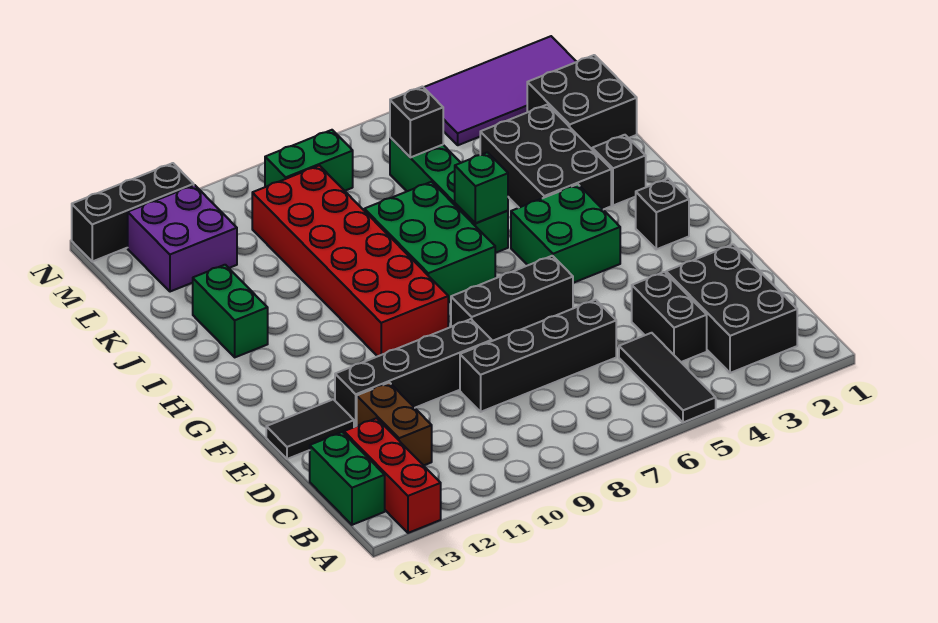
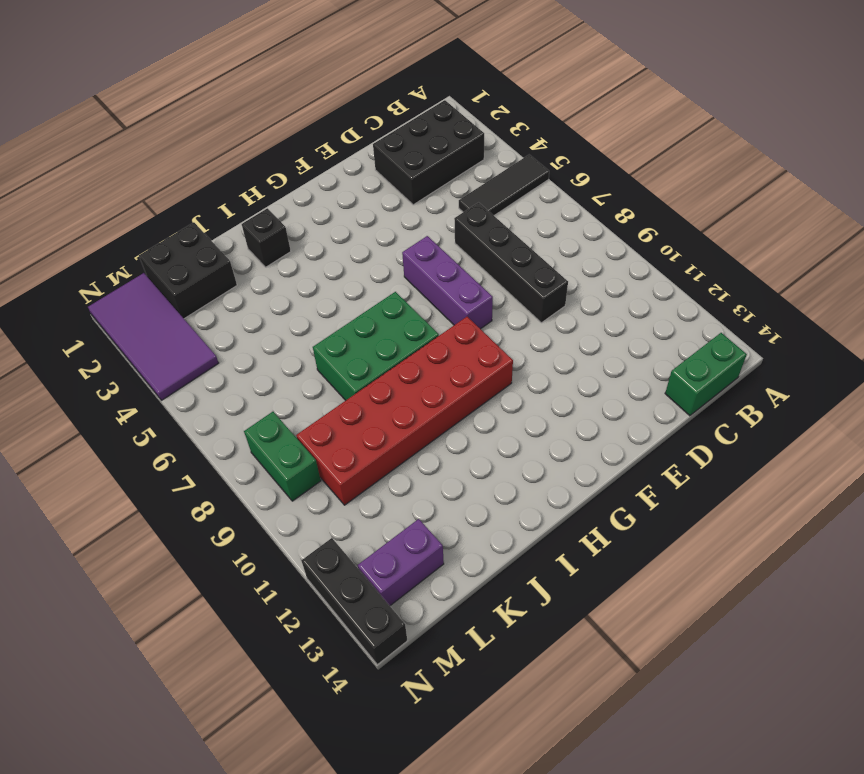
purple brick F6:F8 level 1 -> black brick F6:F8 level 1
purple brick L13:M13 level 1 -> purple brick L12:M13 level 1
none -> red brick A13:C13 level 1
none -> black brick C4:D4 level 1
none -> brown brick C12:D12 level 1

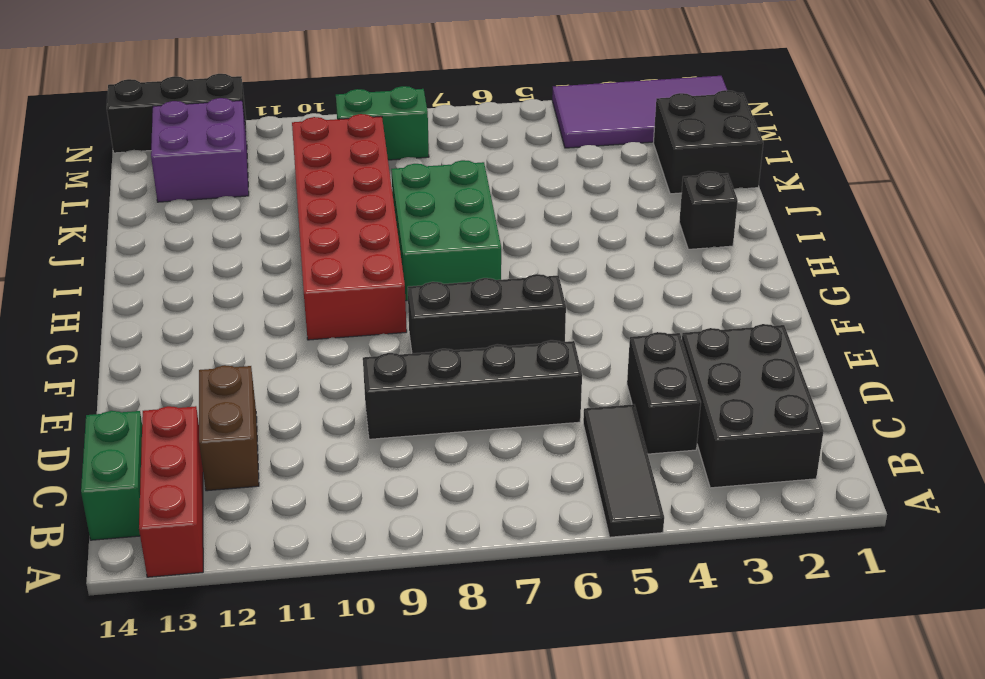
none -> black brick E9:E12 level 1
none -> black tile E13:E14 level 1
none -> black brick G2 level 1

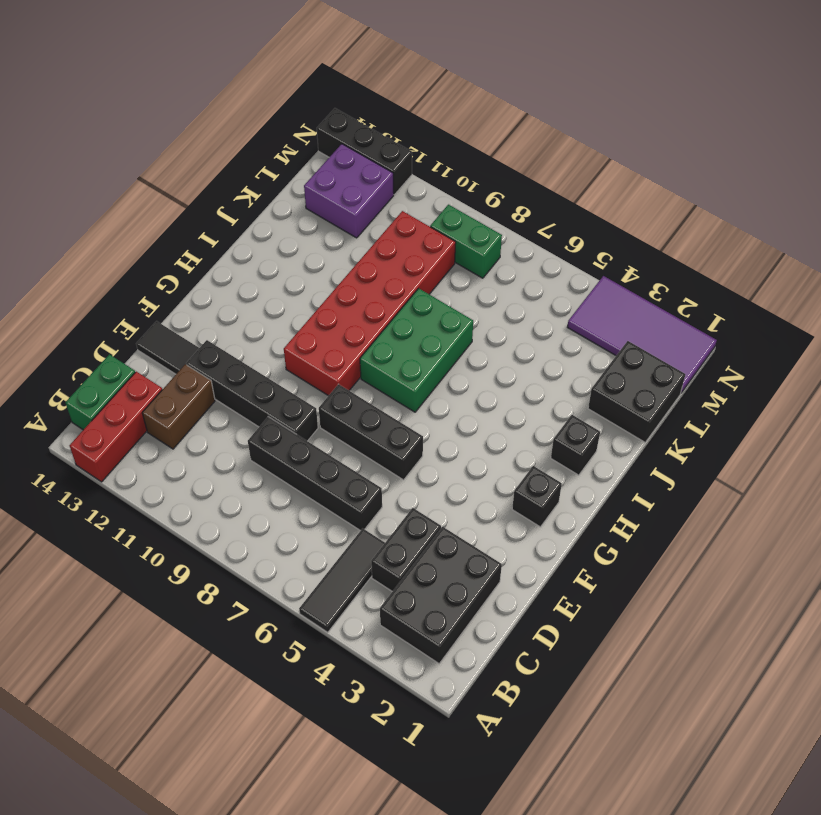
none -> green brick G4:H5 level 1
none -> black brick I3:K4 level 1
none -> green brick I6:L6 level 1

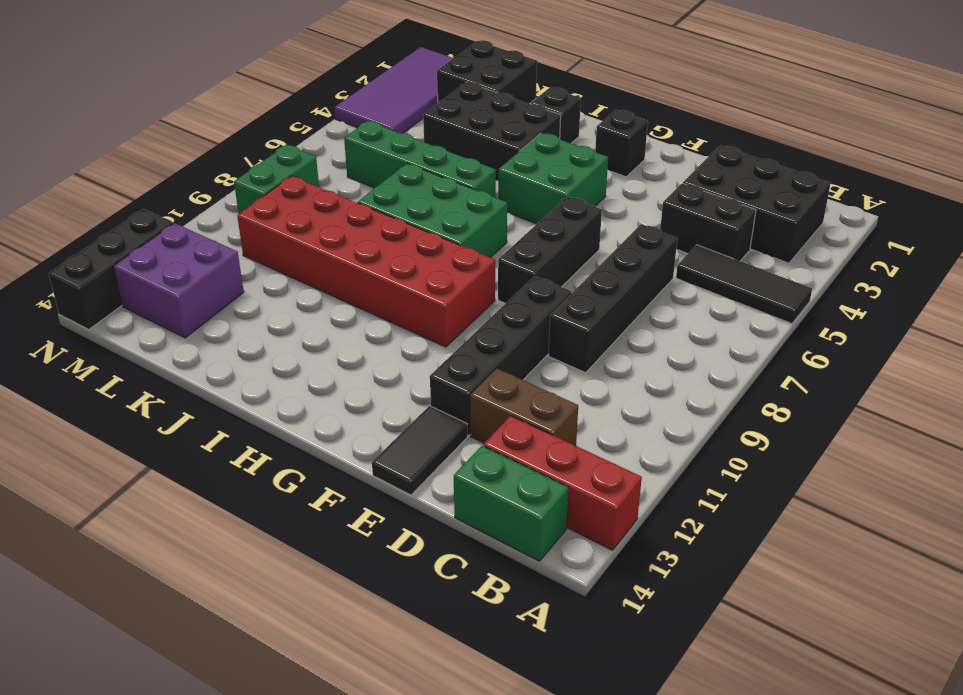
none -> green brick I13:J13 level 1
none -> green brick I6 level 2
none -> black brick L6 level 2

